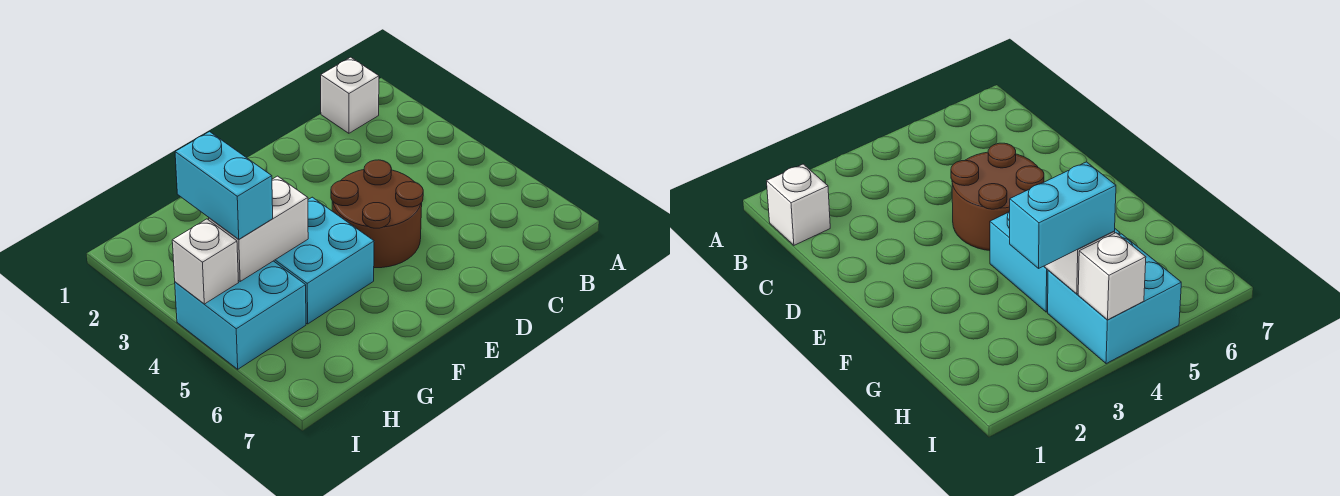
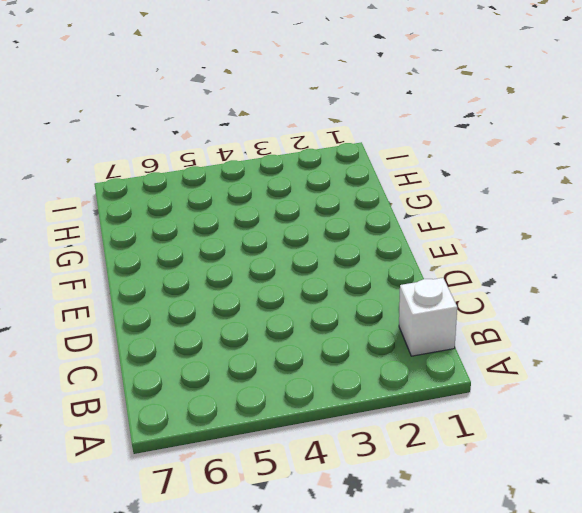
none -> brown round brick D4:E5 level 1
none -> cyan brick F4:G5 level 1

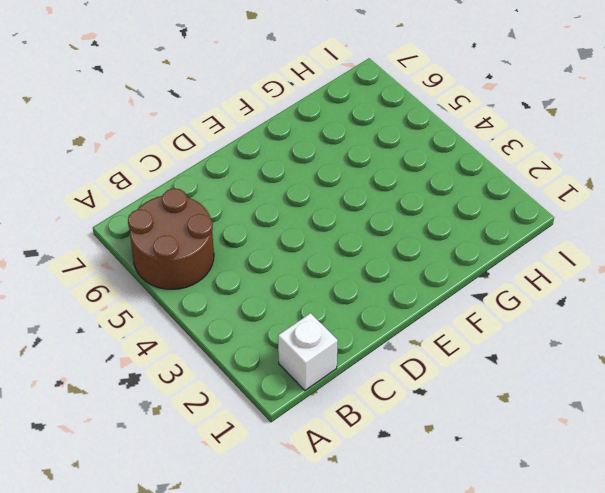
brown round brick A5:B6 level 1 -> brown round brick D4:E5 level 1
none -> cyan brick F4:G5 level 1
none -> cyan brick H4:I5 level 1

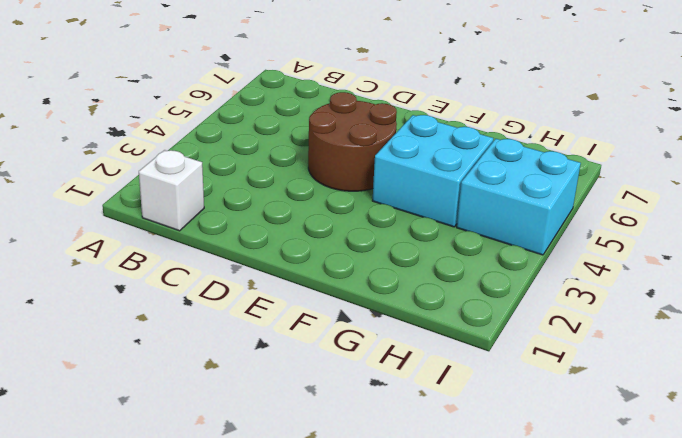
none -> white brick G4:H4 level 2
none -> white brick I4 level 2

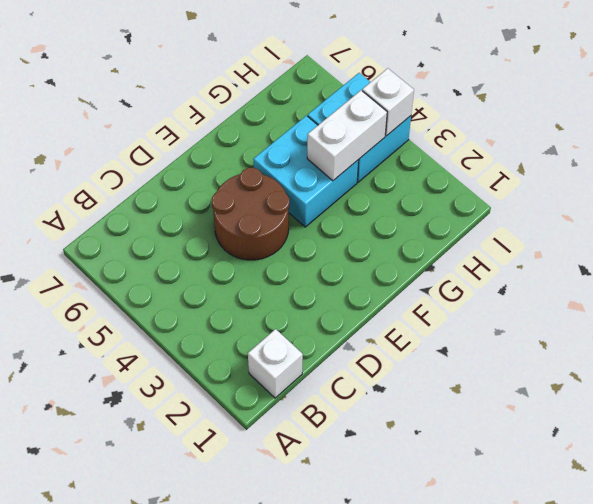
none -> cyan brick H3:H4 level 3

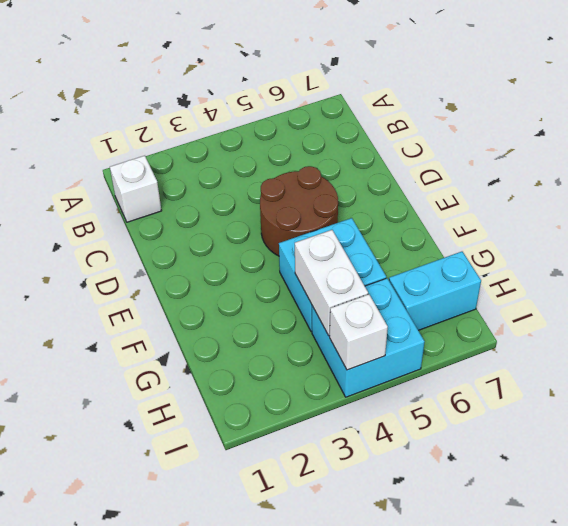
cyan brick H6:H7 level 1 -> cyan brick H3:H4 level 3

